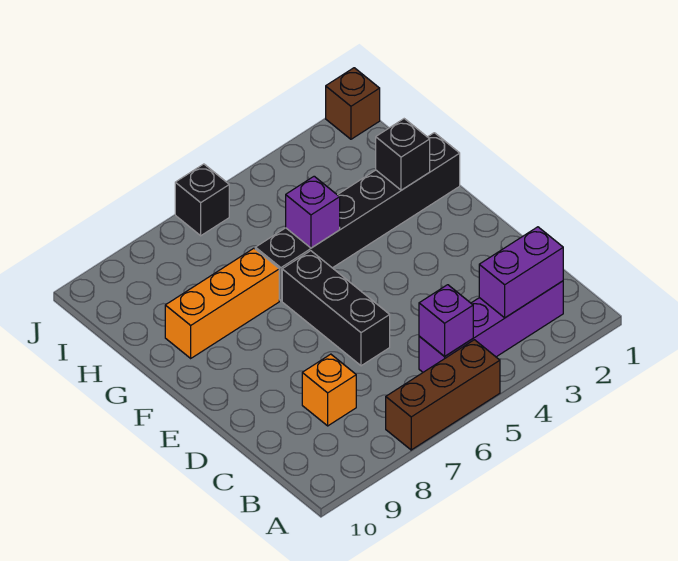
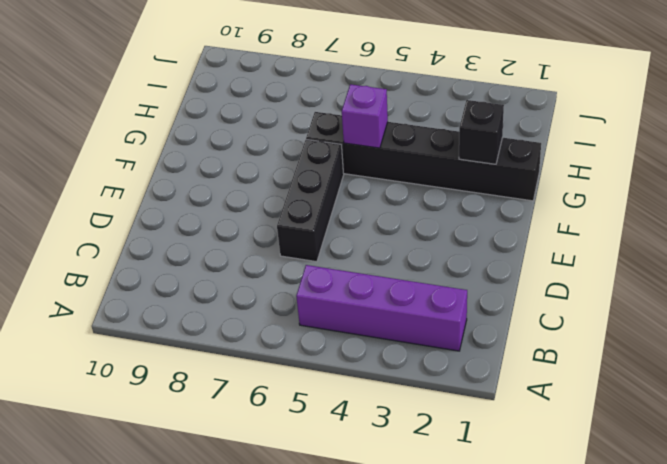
none -> brown brick A5:A7 level 1
none -> orange brick C8 level 1
none -> orange brick G7:G9 level 1

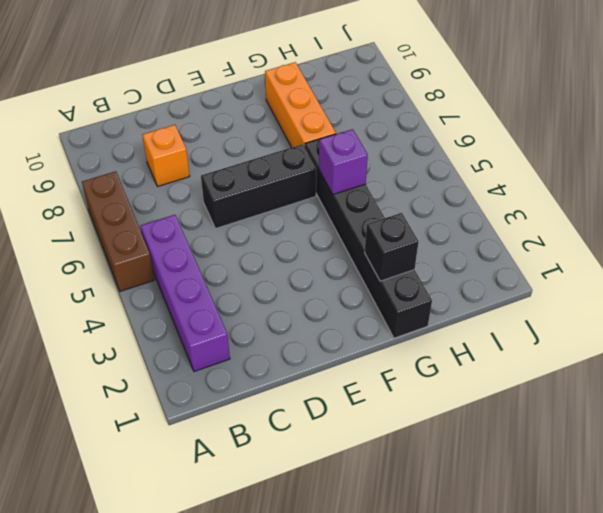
none -> brown brick J1 level 1
none -> black brick J6 level 1
none -> purple brick B2:B3 level 2

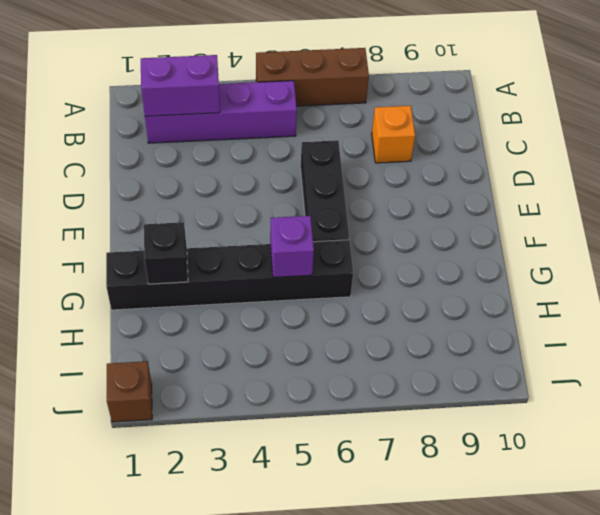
none -> orange brick G7:G9 level 1
none -> black brick J6 level 1
none -> purple brick B5 level 2

